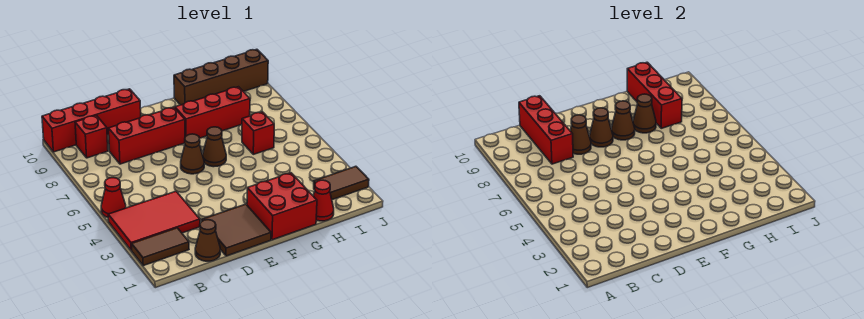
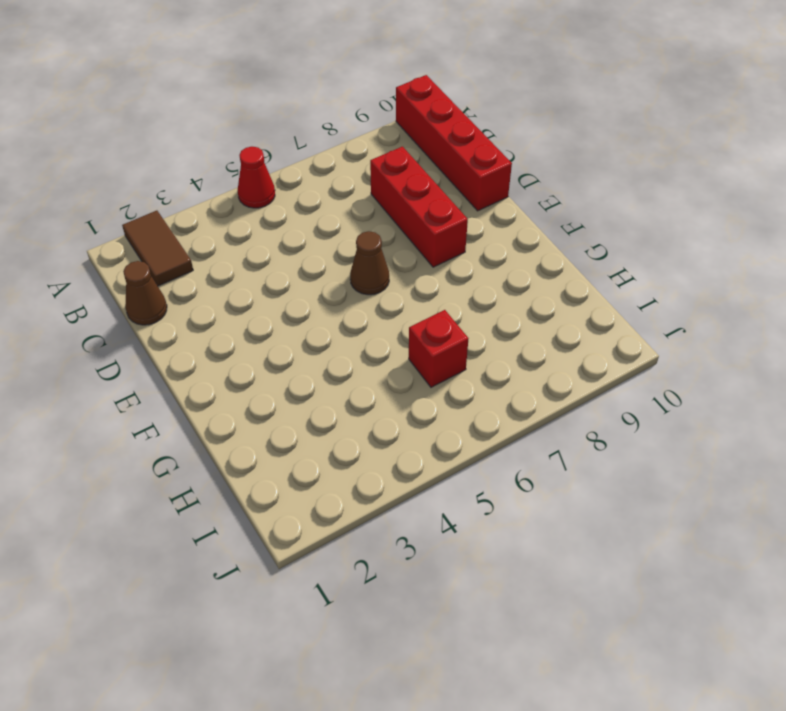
none -> red tile A3:C4 level 1
none -> red brick B9 level 1
none -> brown tile D1:E2 level 1

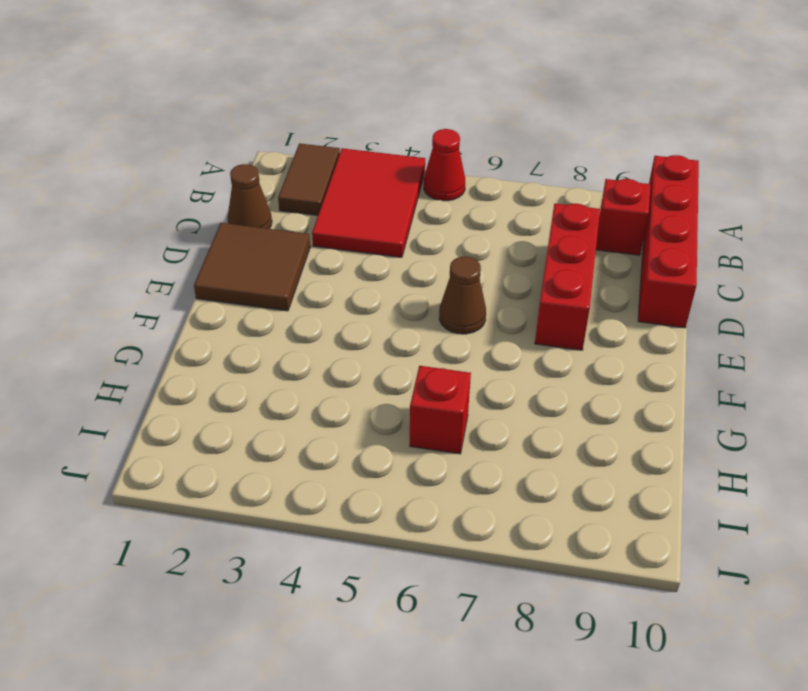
none -> red brick F1:G2 level 1
none -> brown cone F6 level 1
none -> red brick F8:H8 level 1

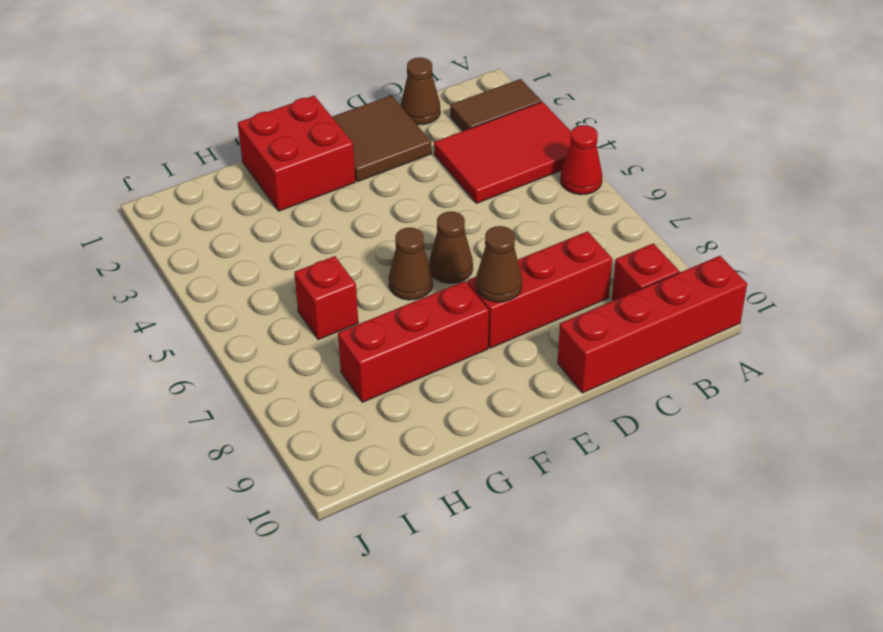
none -> brown brick G10:J10 level 1
none -> red cone H1 level 1
none -> brown tile I2:J2 level 1

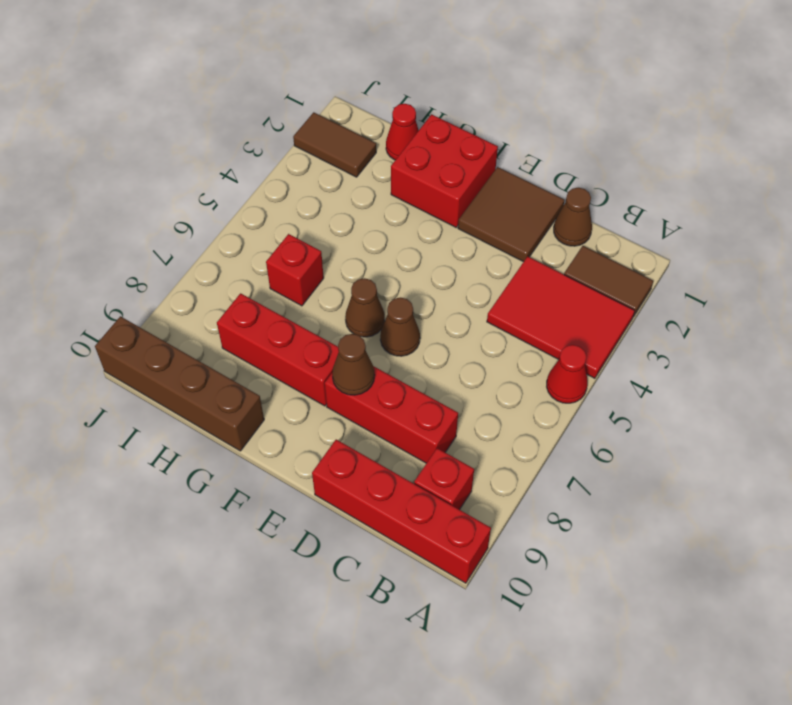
none -> red brick C8:C10 level 2
none -> brown cone D8 level 2
none -> brown cone F8 level 2

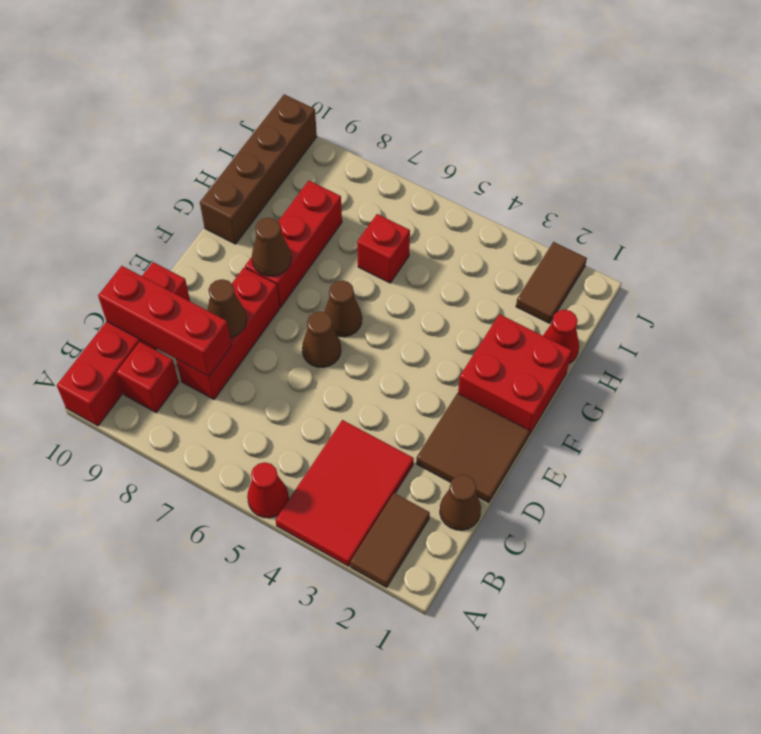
none -> brown cone E8 level 2
none -> brown cone G8 level 2
none -> red brick H8:H10 level 2

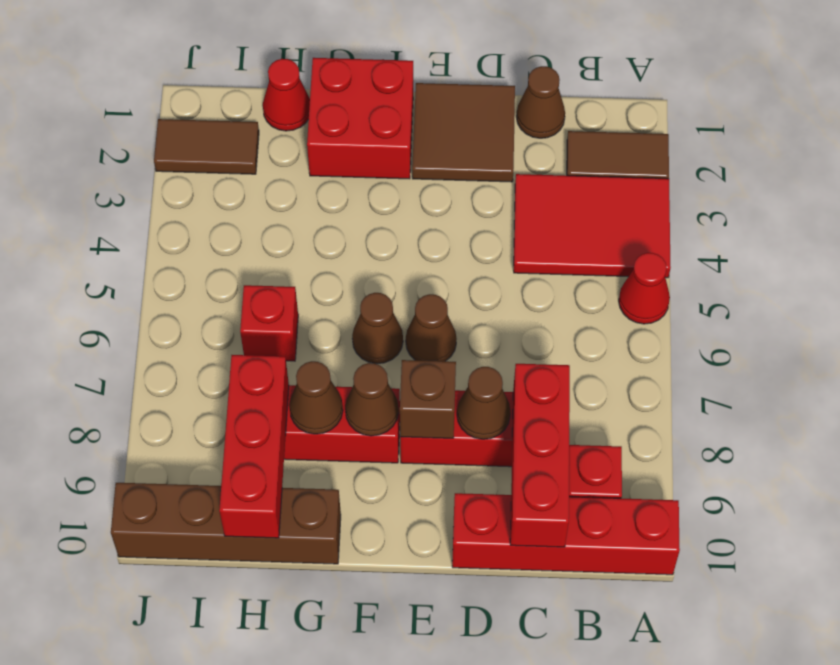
brown brick E8 level 2 -> brown cone E8 level 2

